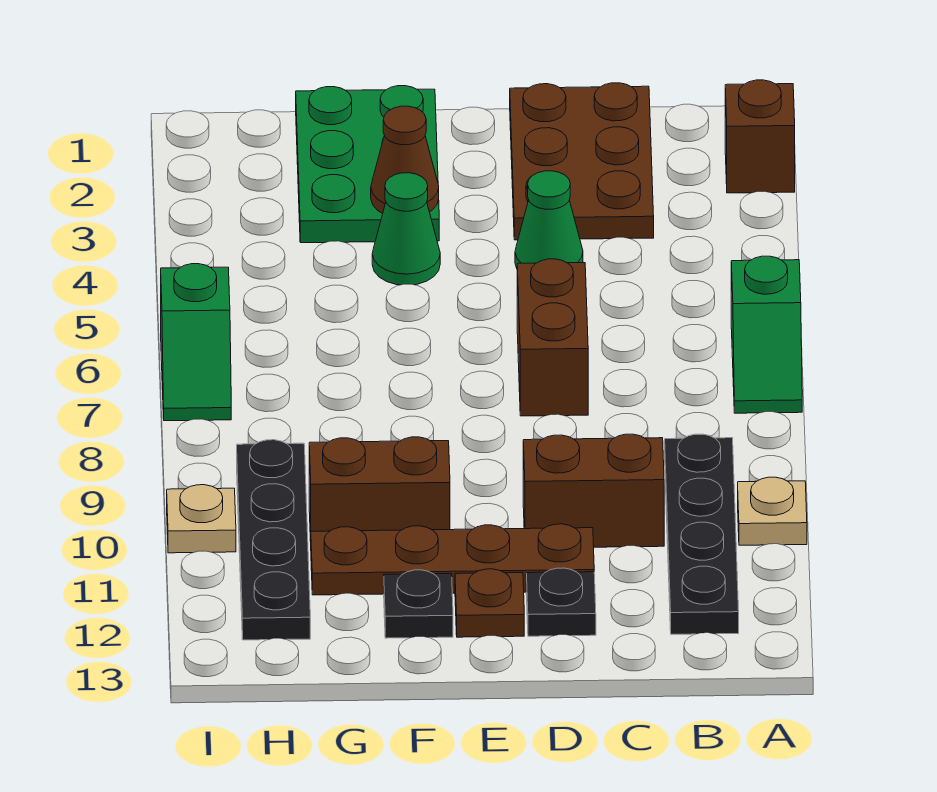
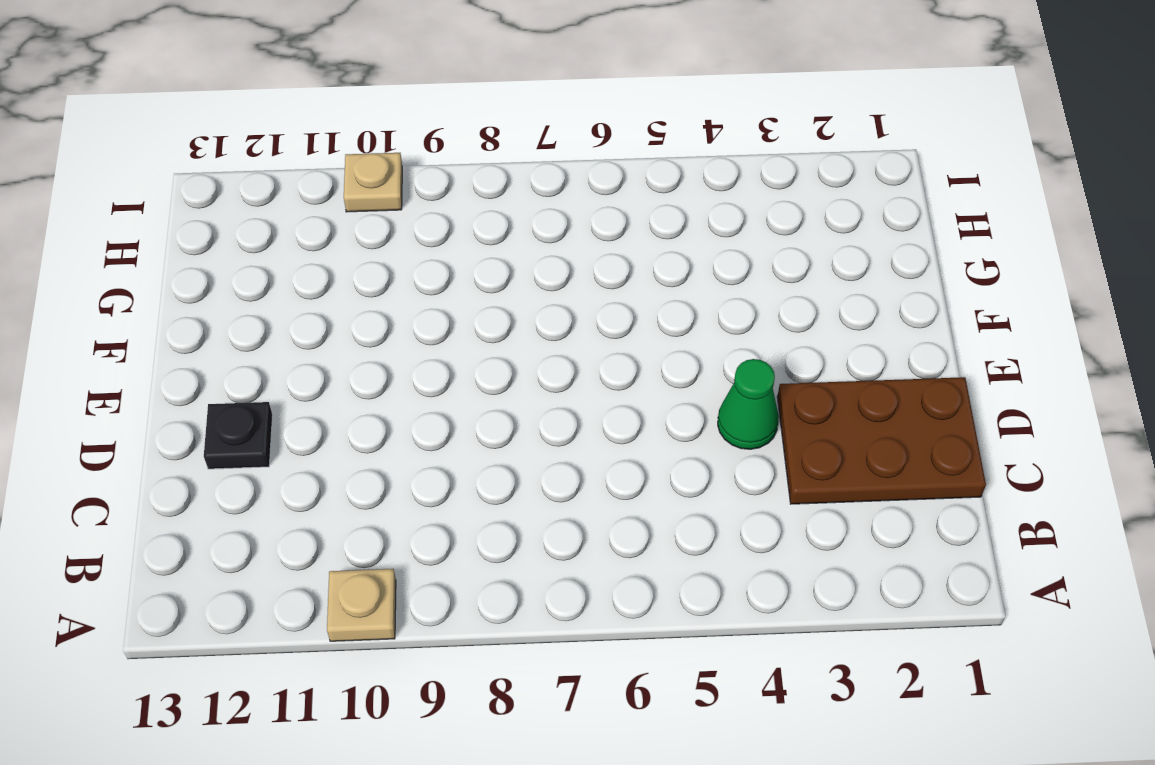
none -> brown brick A2 level 1
none -> green slope A6:A7 level 1 top 6
none -> black plate B9:B12 level 1

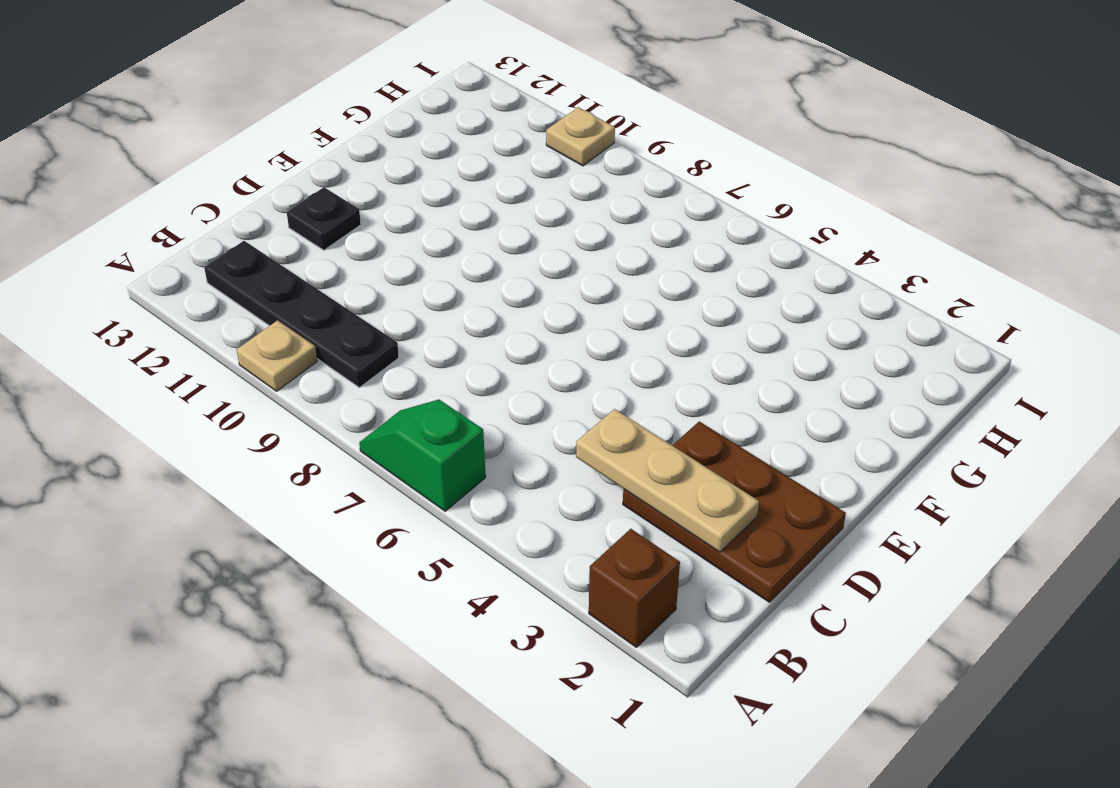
tan plate C2:C4 level 2 -> none
none -> brown brick C10:D10 level 1
none -> green cone D4 level 1
none -> brown brick D6:D7 level 1

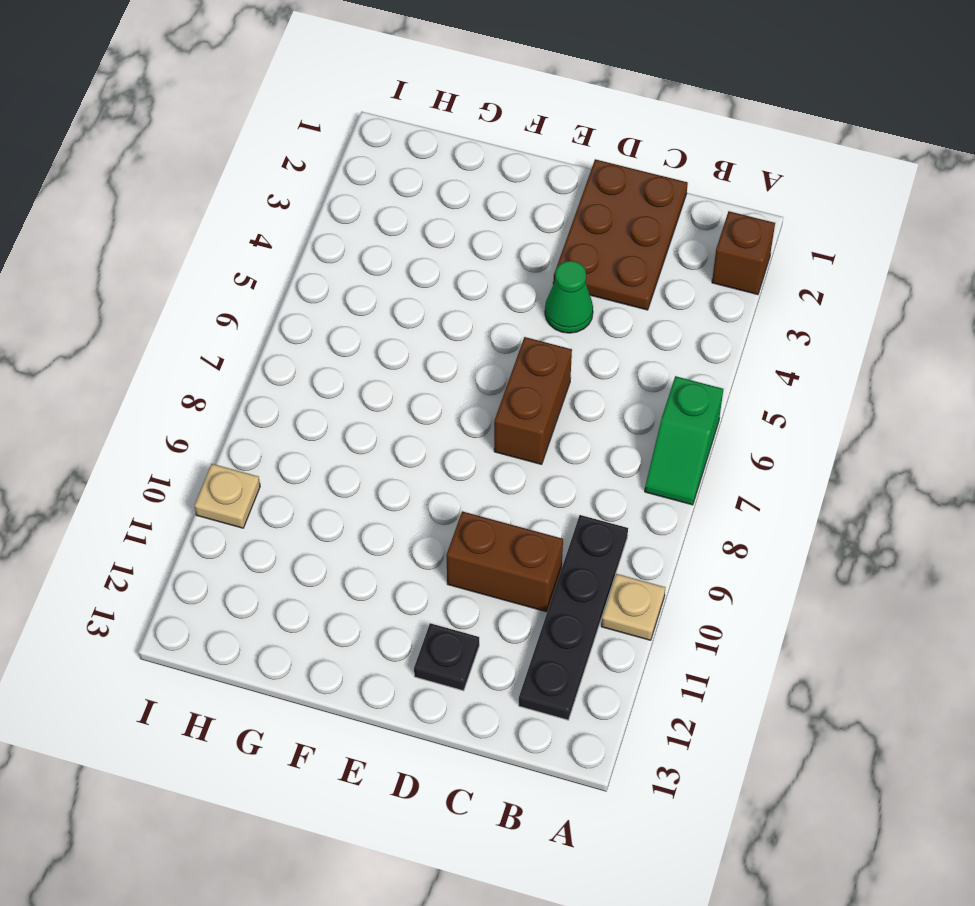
none -> brown plate D11:G11 level 1
none -> brown plate E12 level 1
none -> green plate F1:G3 level 1

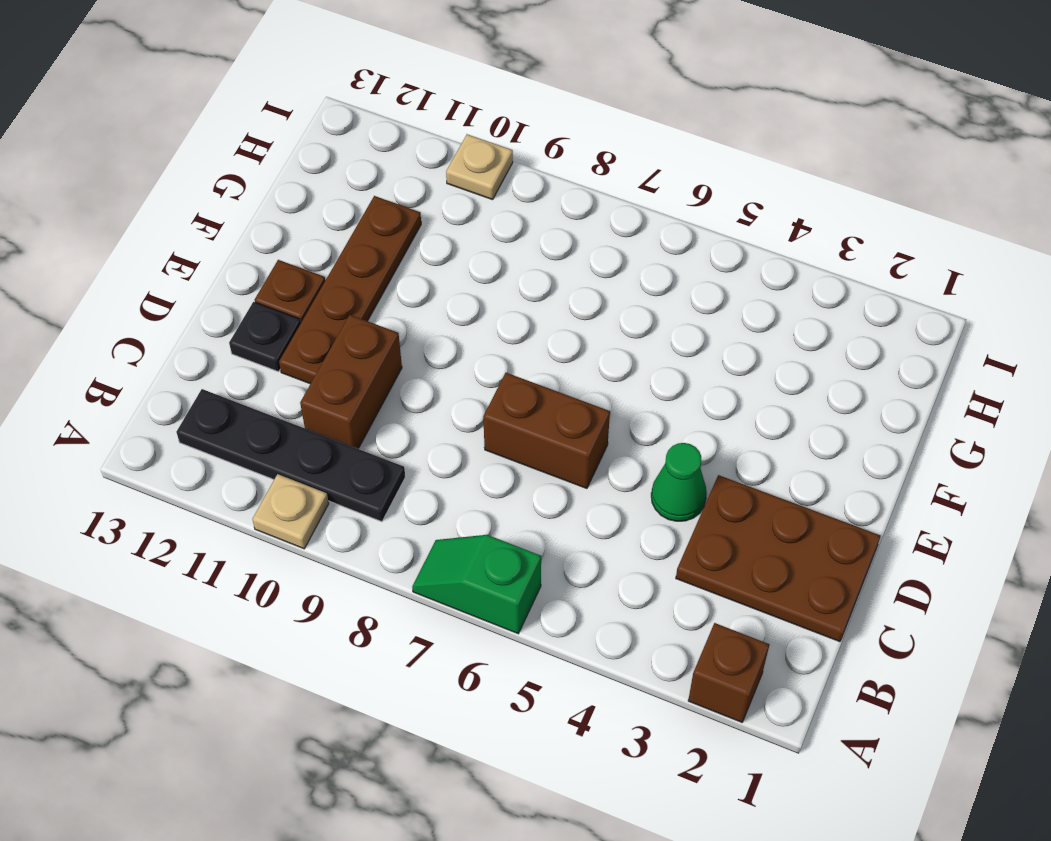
none -> green plate F1:G3 level 1
none -> green cone F4 level 1
none -> brown brick F10:G10 level 1

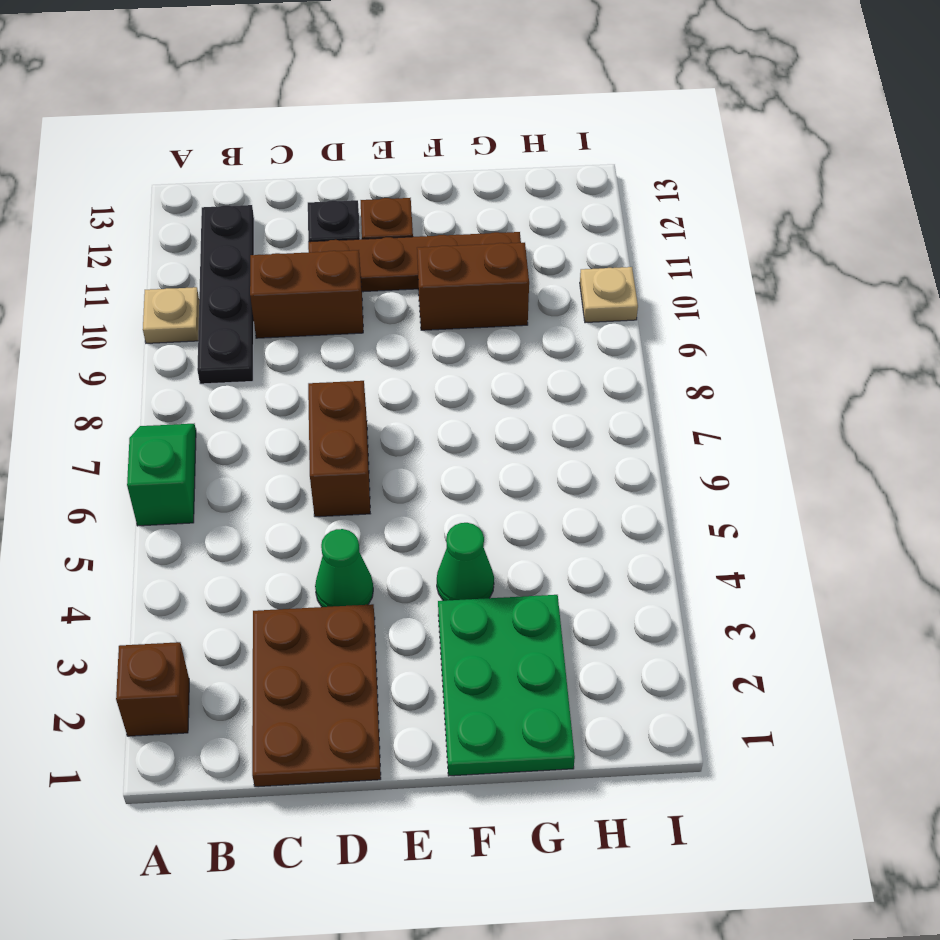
none -> black plate F12 level 1
none -> black plate H9:H12 level 1
none -> green slope I6:I7 level 1 top 6

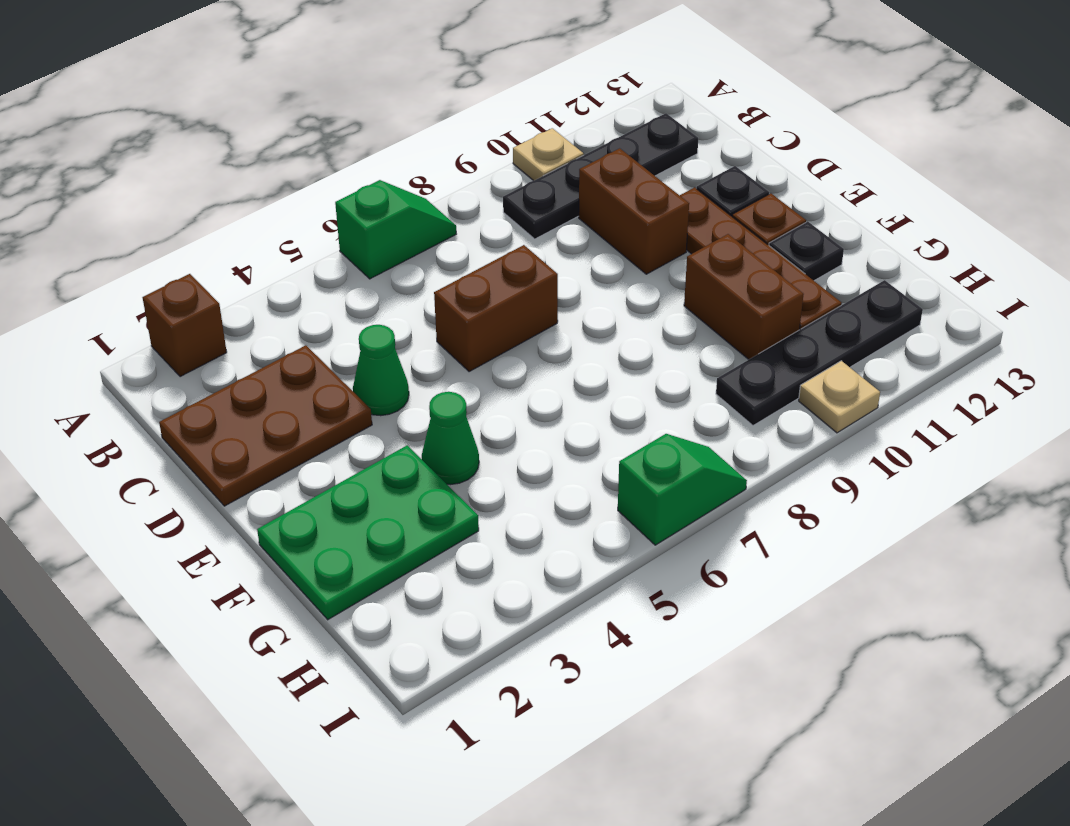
none -> brown cone F3 level 2

